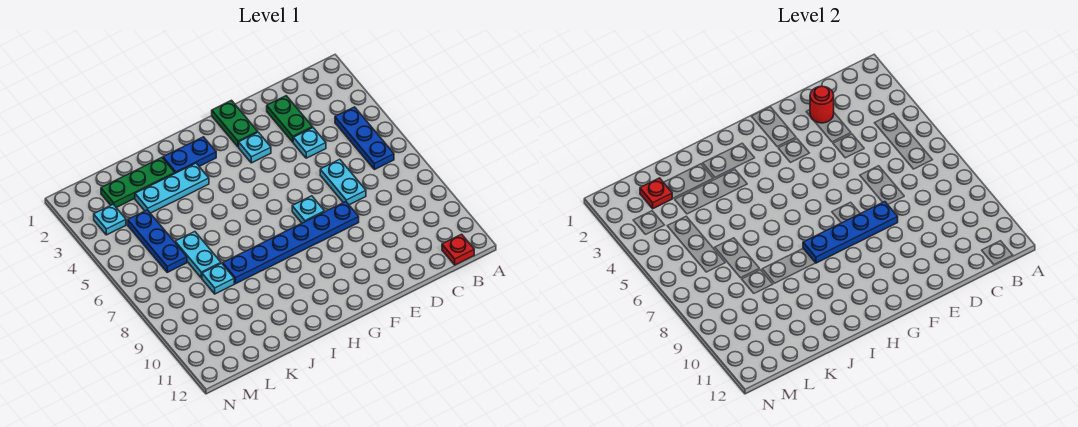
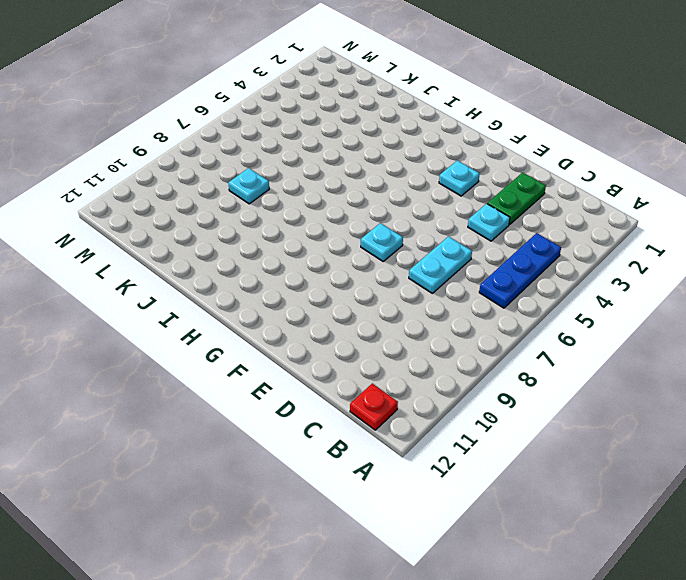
none -> blue plate E8:J8 level 1
none -> green plate F1:F2 level 1
none -> blue plate H2:I2 level 1

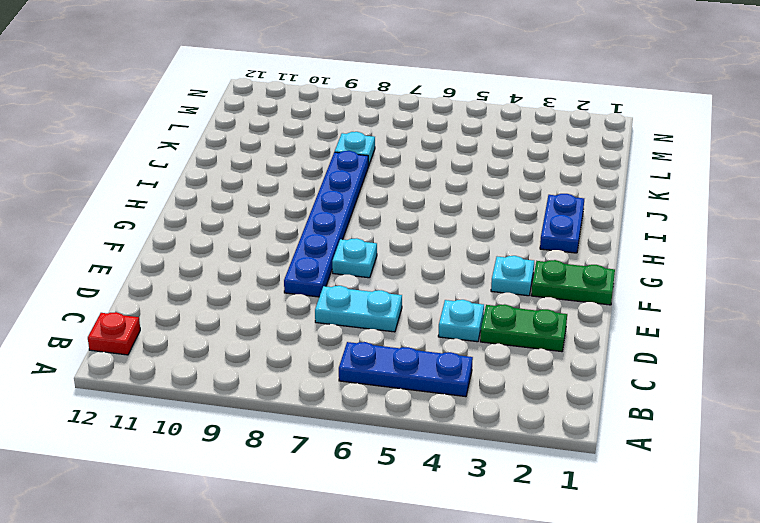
none -> cyan plate I3:K3 level 1
none -> green plate J2:L2 level 1
none -> cyan plate K6:K7 level 1

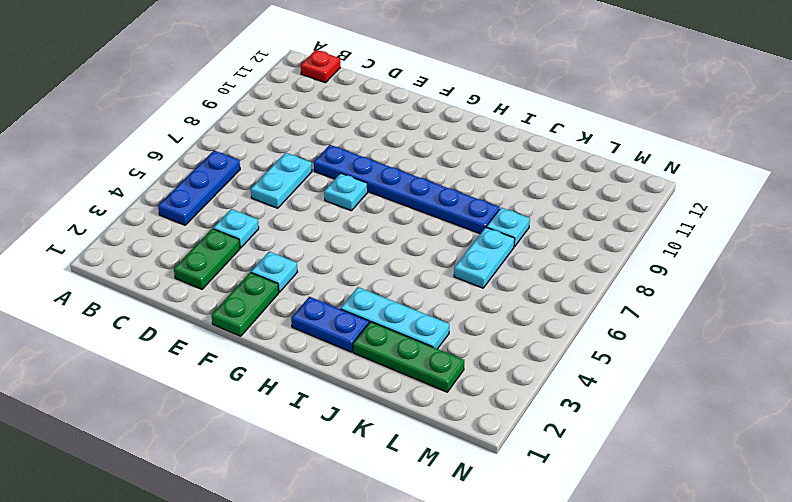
none -> blue plate L4:L6 level 1
none -> cyan plate M3 level 1
none -> red round brick D2 level 2

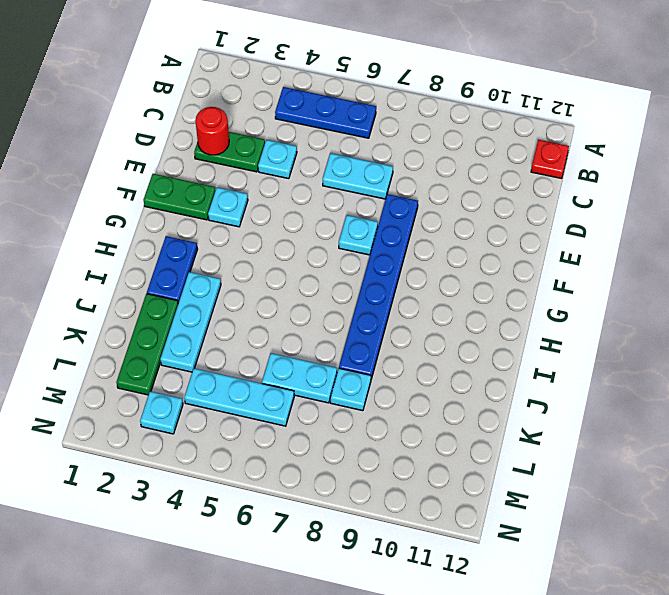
cyan plate L4:L6 level 1 -> blue plate L4:L6 level 1
none -> blue plate E8:H8 level 2
none -> red plate L2 level 2

